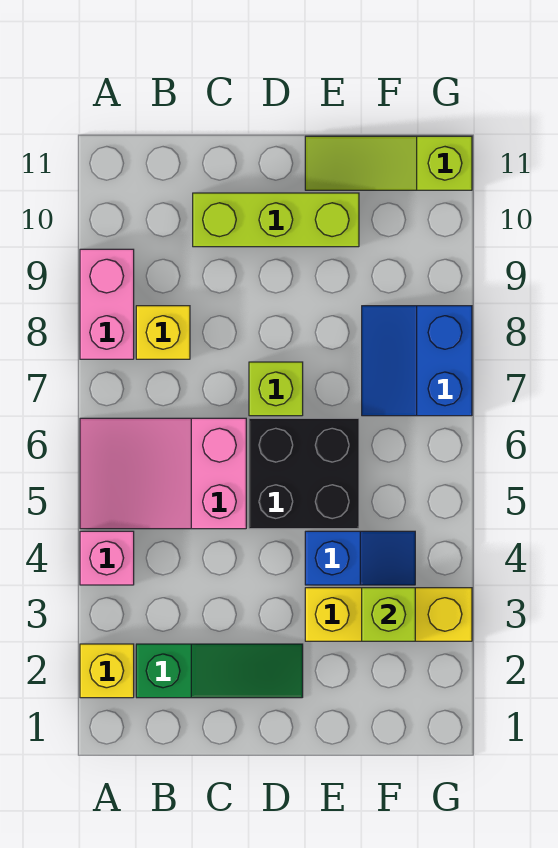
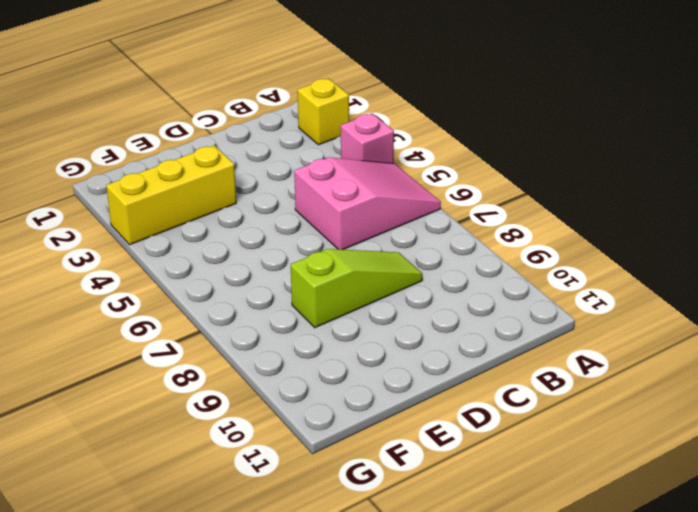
lime slope C8:E8 level 1 top E -> lime slope E11:G11 level 1 top G
none -> pink brick A8:A9 level 1
none -> green slope B2:D2 level 1 top B
none -> yellow brick B8 level 1

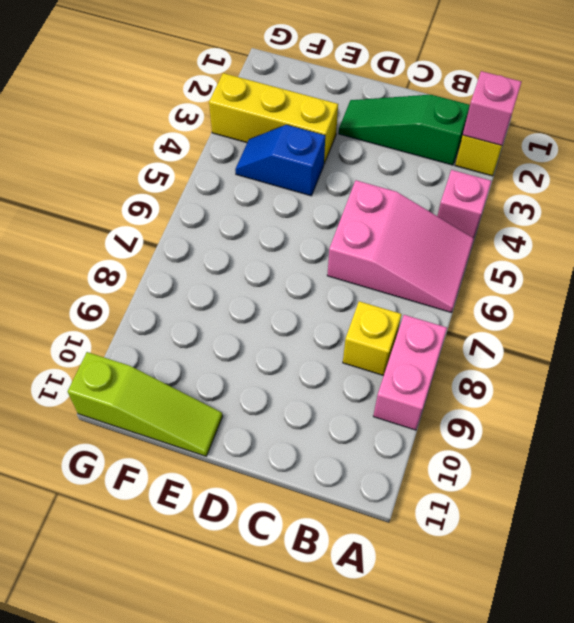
pink brick A2 level 2 -> none
none -> lime brick C10:E10 level 1
none -> black brick D5:E6 level 1
none -> lime brick D7 level 1

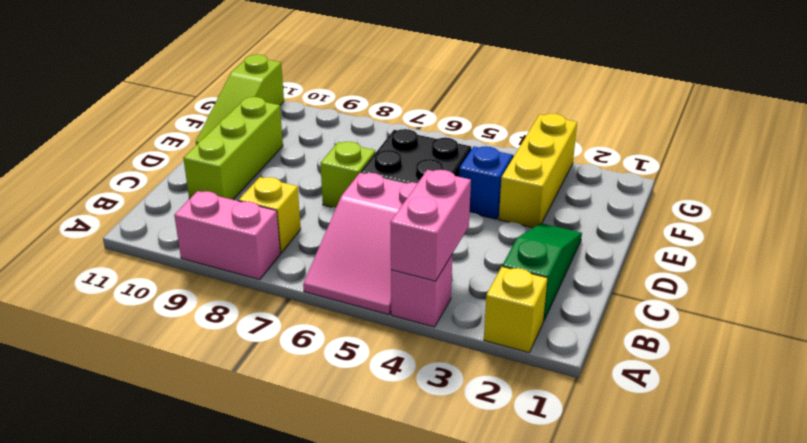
pink brick A4:B4 level 2 -> none
none -> blue slope F7:G8 level 1 top G
none -> lime brick F3 level 2

